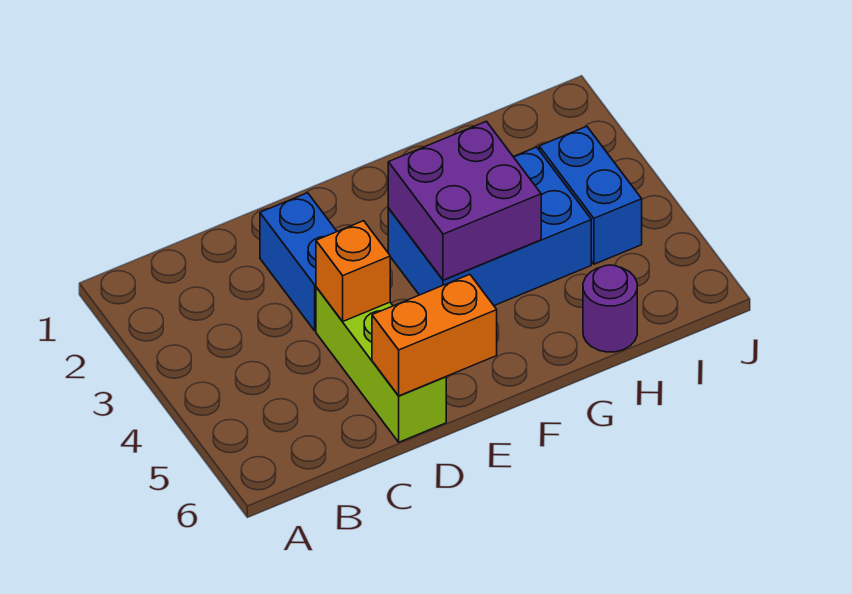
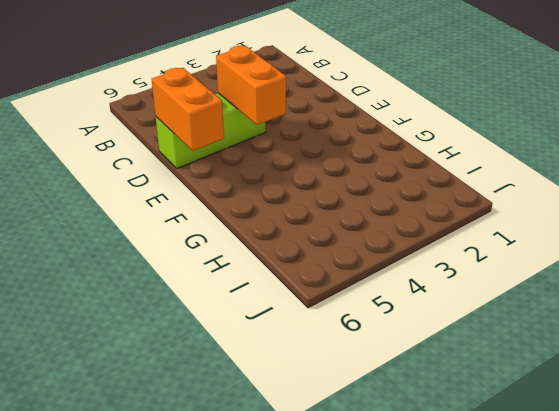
orange brick D4:E4 level 2 -> orange brick D4 level 2
none -> blue brick D2:D3 level 1
none -> blue brick F3:H4 level 1

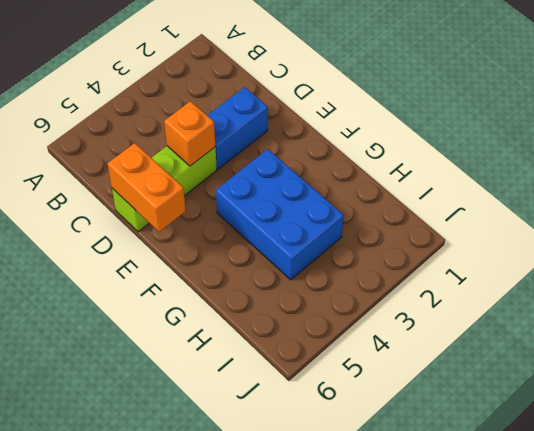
none -> purple round brick H6 level 1
none -> blue brick I3:I4 level 1

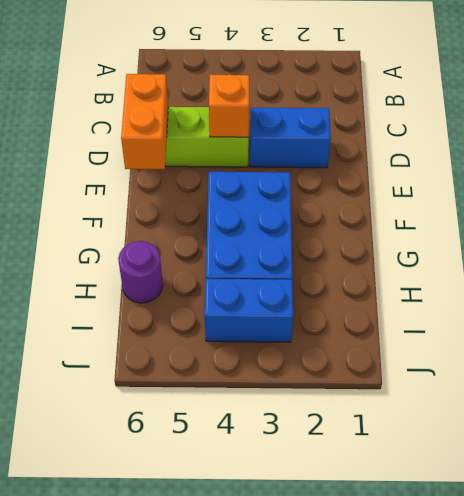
none -> purple brick F3:G4 level 2

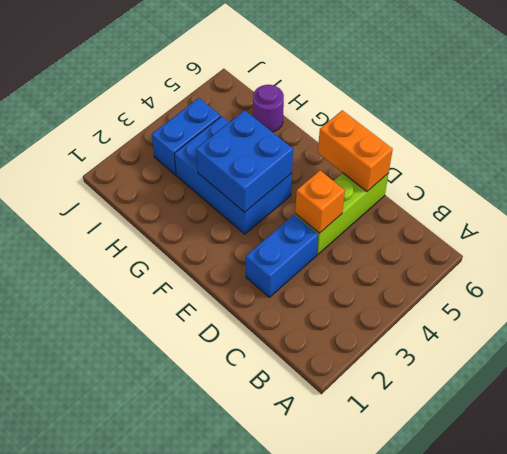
blue brick F3:G4 level 2 -> purple brick F3:G4 level 2

